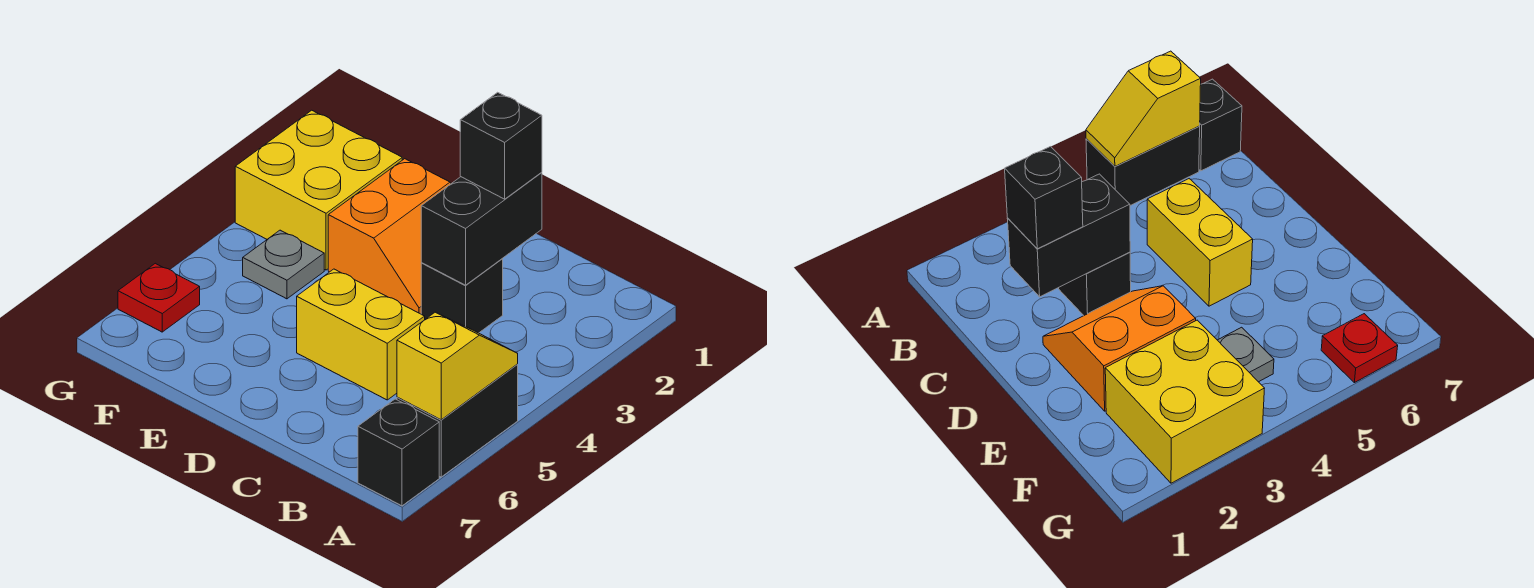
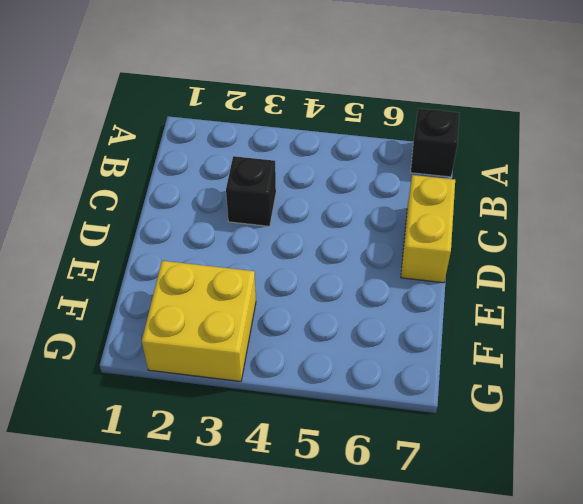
yellow brick C7:D7 level 1 -> yellow brick C5:D5 level 1
none -> black brick A5:A6 level 1
none -> orange slope D2:E3 level 1 top E

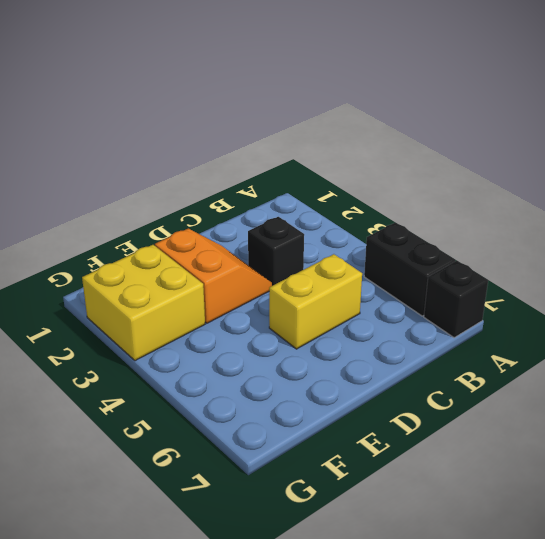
none -> grey plate F4 level 1
none -> red plate G6 level 1

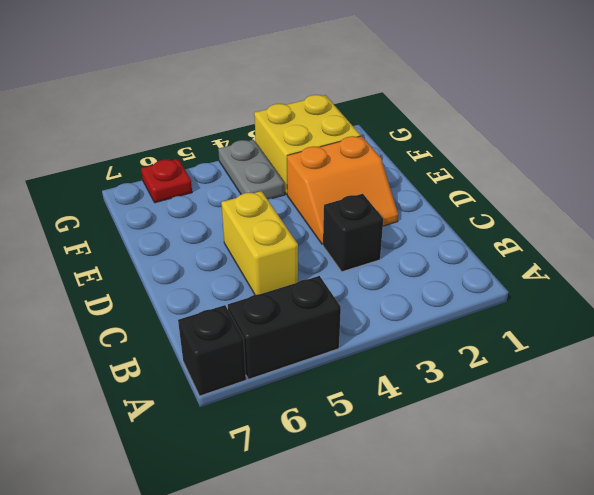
grey plate F4:G4 level 1 -> grey plate F4 level 1
none -> yellow slope A5:A6 level 2 top 6
none -> black brick C2:C3 level 2

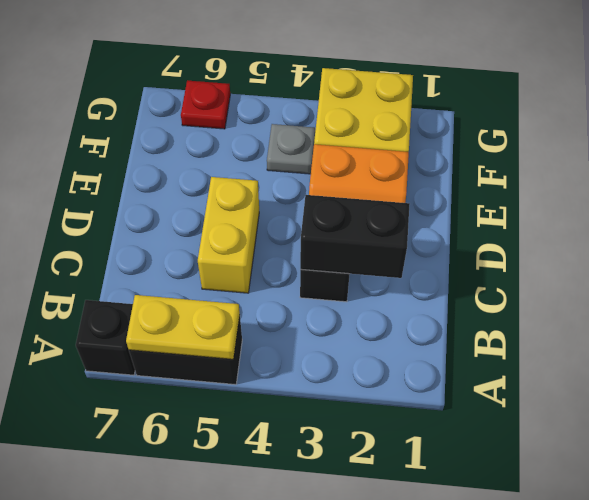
yellow plate A5:A6 level 2 -> yellow slope A5:A6 level 2 top 6
none -> black brick C2 level 3

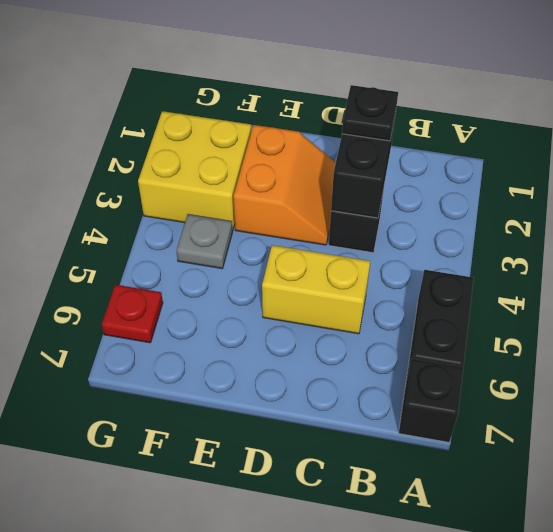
black plate C2 level 3 -> black brick C2 level 3
none -> yellow slope A5:A6 level 2 top 6

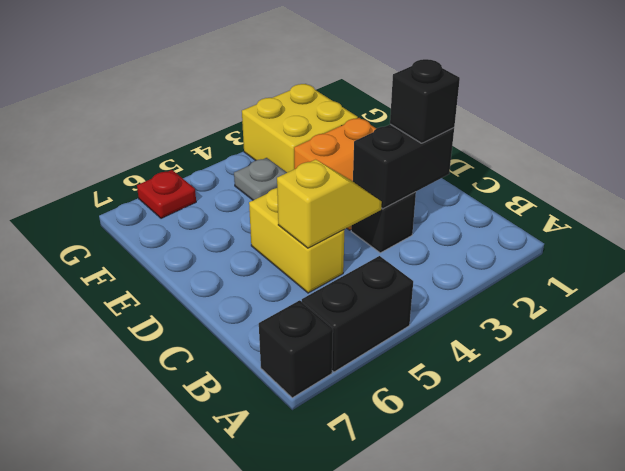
yellow slope C4:C5 level 2 top 5 -> yellow slope A5:A6 level 2 top 6

